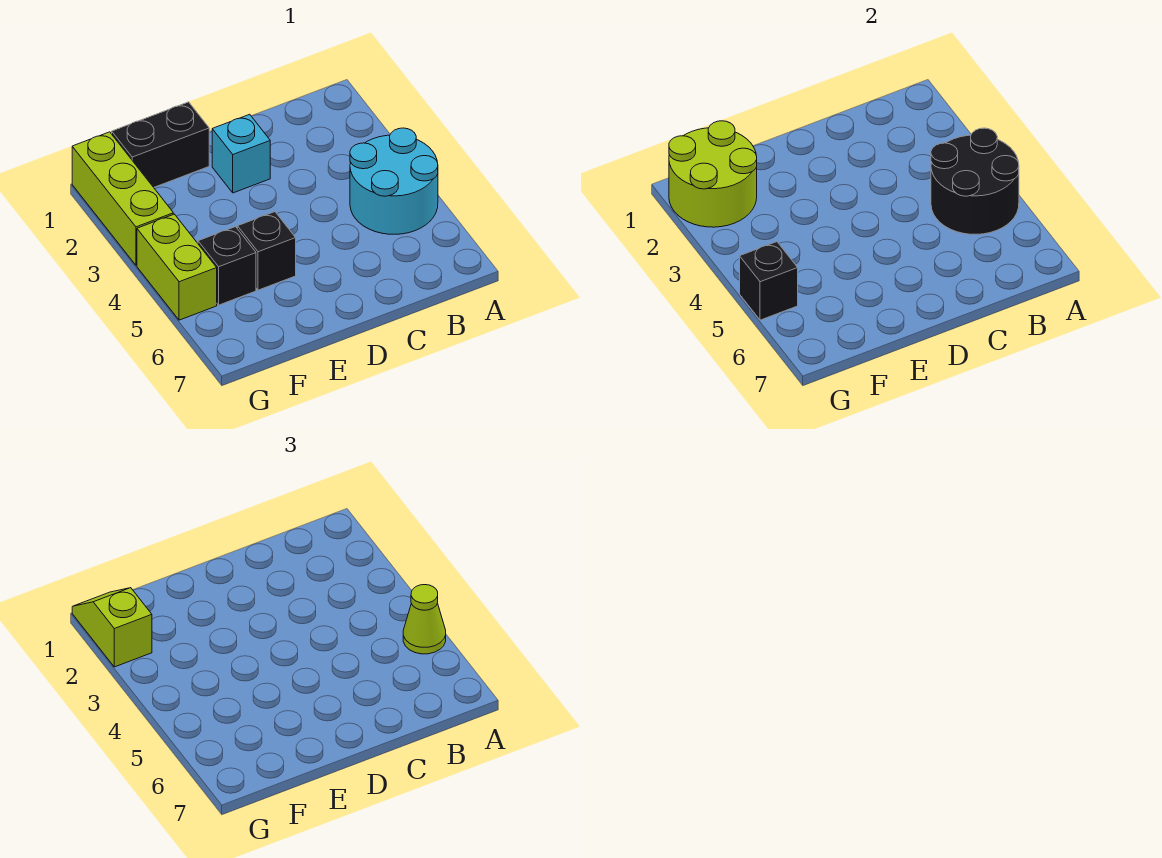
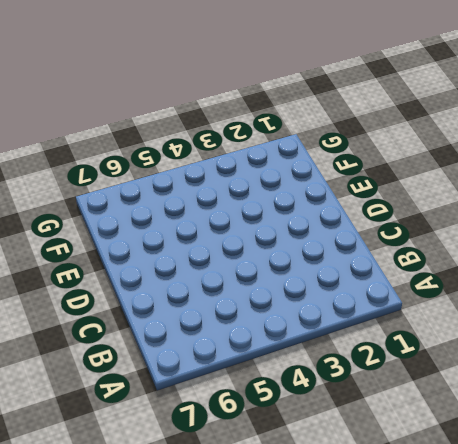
none -> cyan round brick A4:B5 level 1
none -> cyan brick D2 level 1
none -> black brick E1:F1 level 1

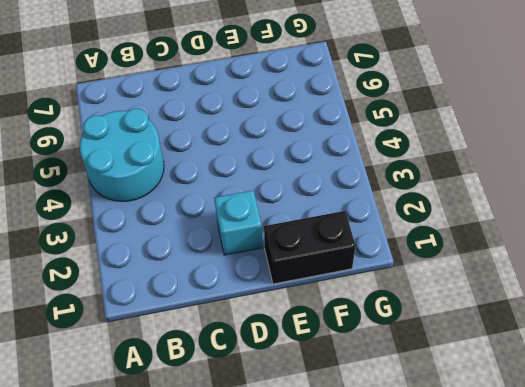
none -> black brick E5 level 1
none -> black brick F5 level 1
none -> lime brick G1:G3 level 1

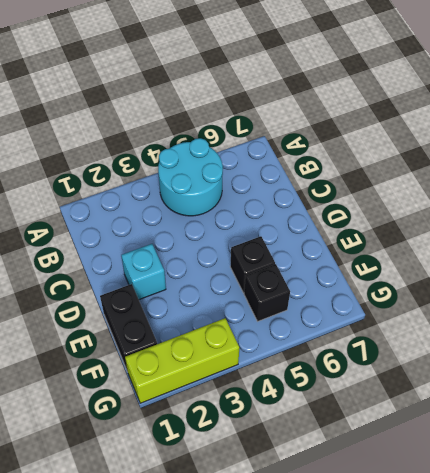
none -> lime brick G4:G5 level 1
none -> black round brick A4:B5 level 2
none -> lime round brick F1:G2 level 2

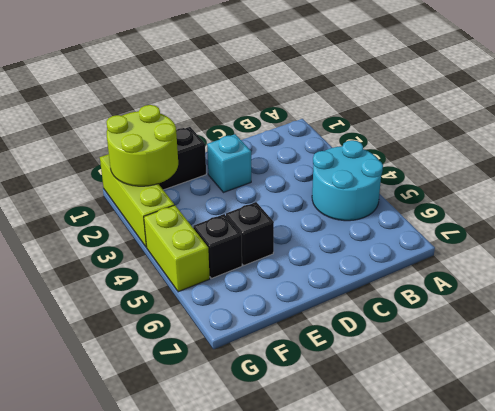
none -> black round brick A4:B5 level 2
none -> black brick G5 level 2
none -> lime cone A5 level 3

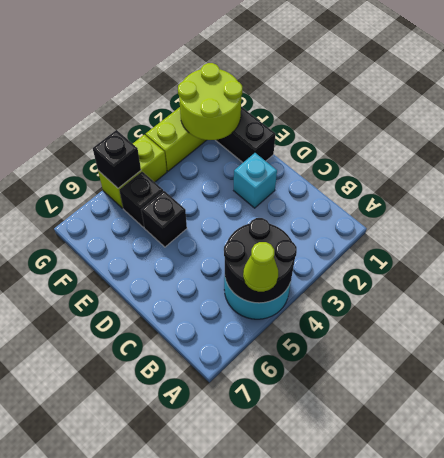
none -> lime slope G1:G2 level 3 top 2

